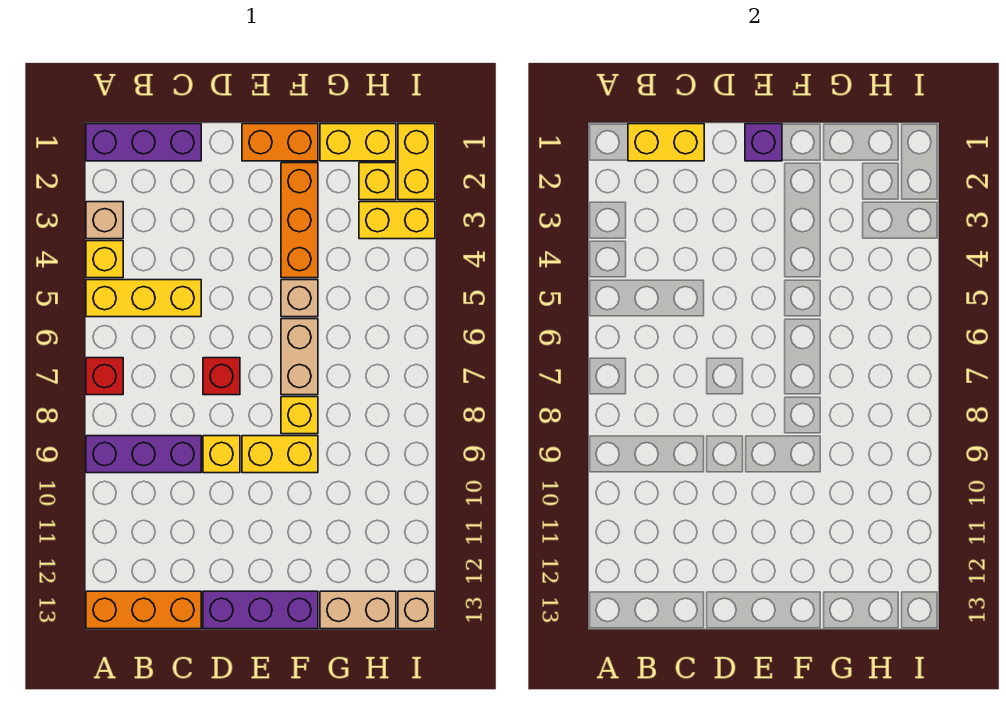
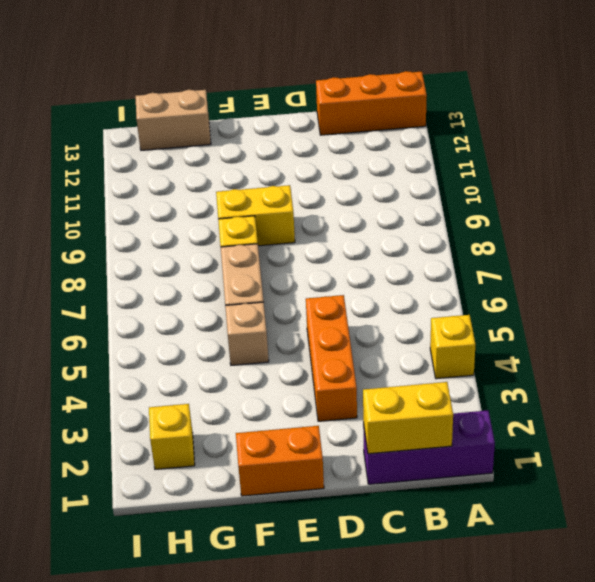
orange brick D3:D5 level 1 -> orange brick F2:F4 level 1
none -> tan brick A3 level 1
none -> yellow brick A5:C5 level 1
none -> red brick A7 level 1

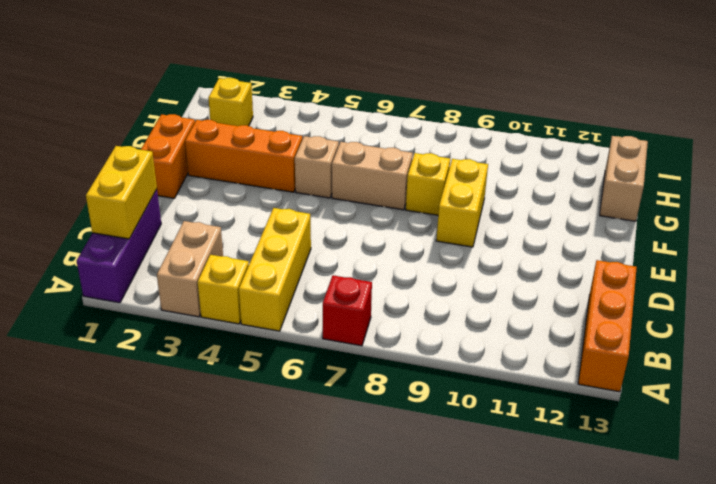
tan brick A3:B3 level 1 -> tan brick A3 level 1
none -> purple brick A9:C9 level 1
none -> red brick D7 level 1
none -> yellow brick D9 level 1

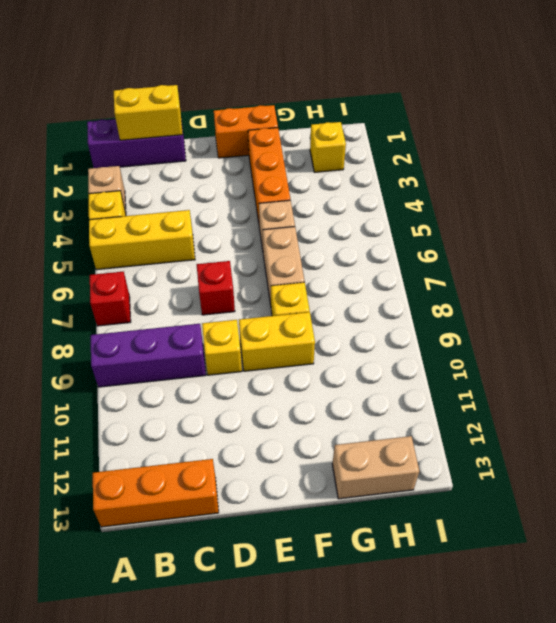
none -> purple brick D13:F13 level 1
none -> yellow brick G1:H1 level 1
none -> yellow brick H3:I3 level 1

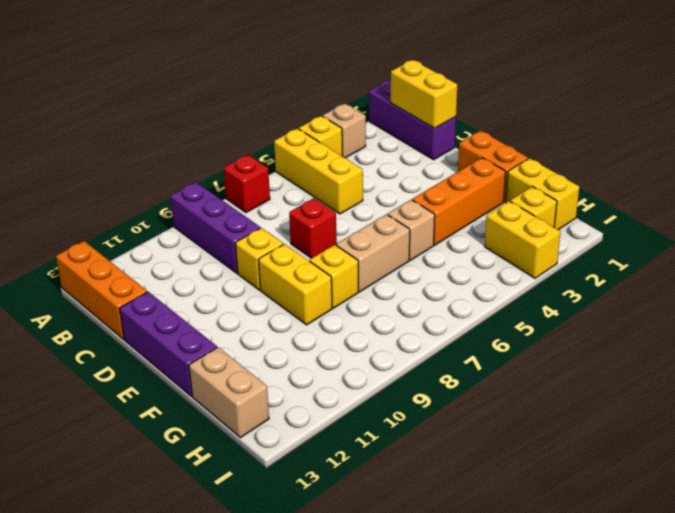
none -> yellow brick I1:I2 level 1
none -> tan brick I13 level 1
none -> purple brick E1 level 2

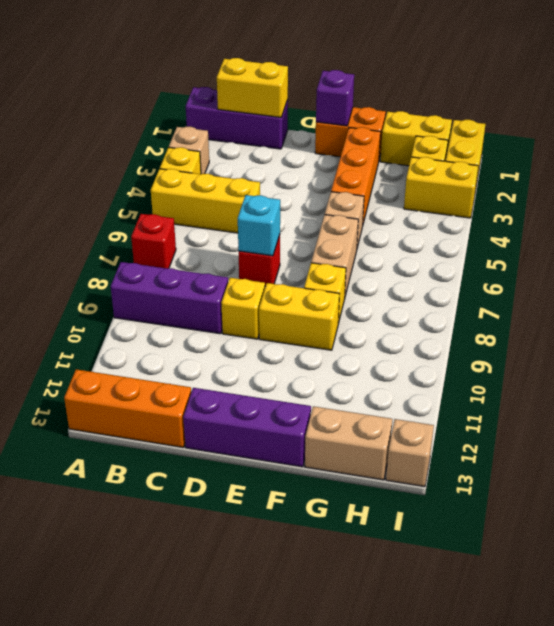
cyan brick D7 level 2 -> none

